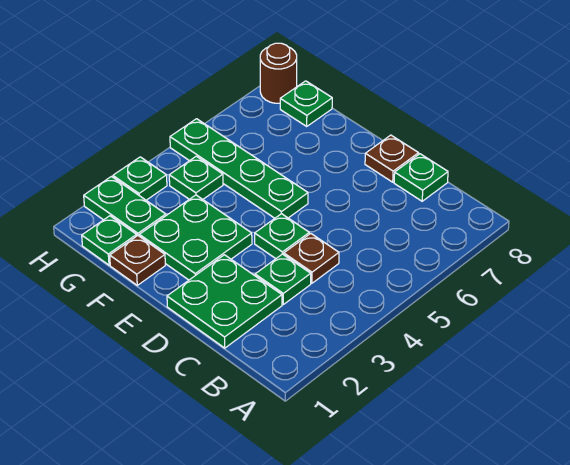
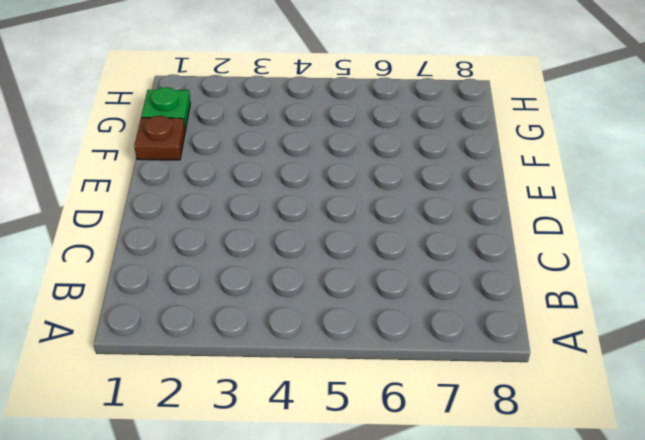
none -> green plate C1:D2 level 1
none -> green plate C3 level 1
none -> brown plate C4 level 1

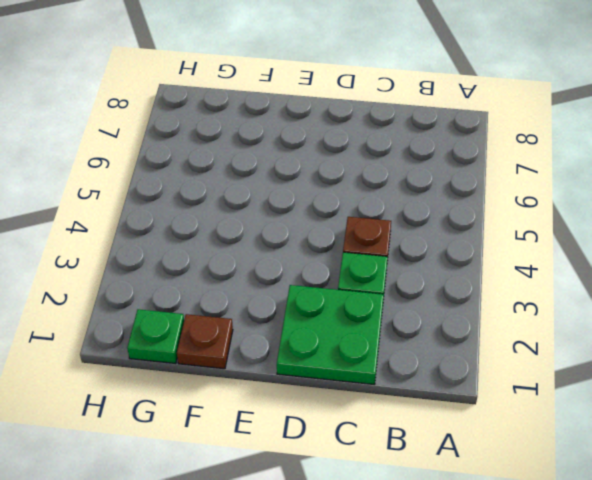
none -> green plate C8 level 1
none -> green plate D4 level 1
none -> brown plate D8 level 1

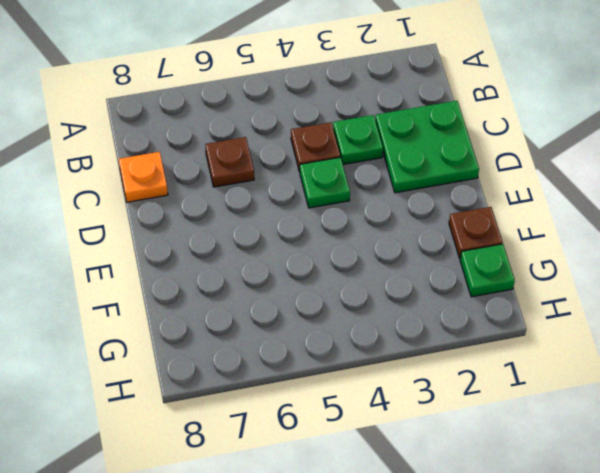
brown plate C6 level 1 -> brown plate D8 level 1
orange plate C8 level 1 -> green plate C8 level 1
none -> green plate E2:F3 level 1
none -> green plate E5:H5 level 1
none -> green plate G2:H2 level 1

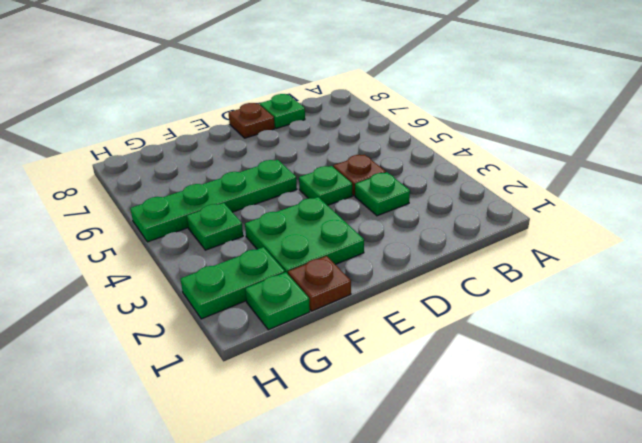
none -> green plate C1:D2 level 1
none -> green plate G8 level 1
none -> green plate H3 level 1

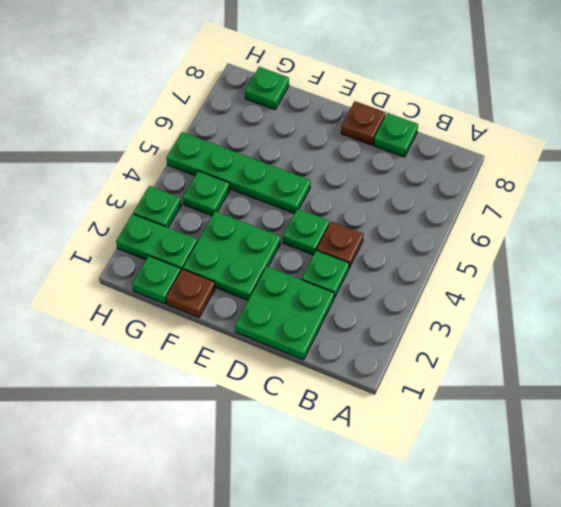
none -> brown round brick H8 level 1

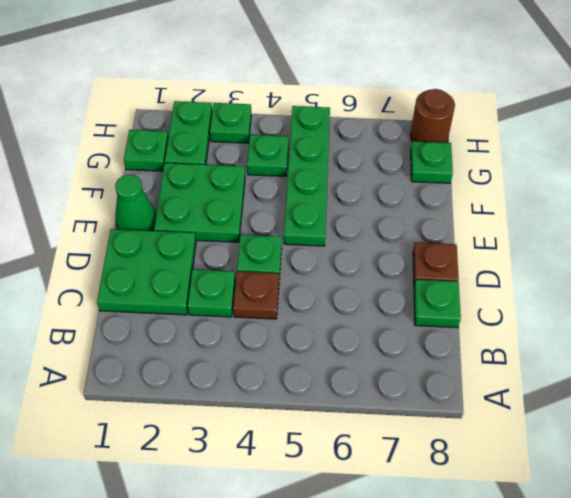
green cone E1 level 1 -> none
none -> brown plate F1 level 1

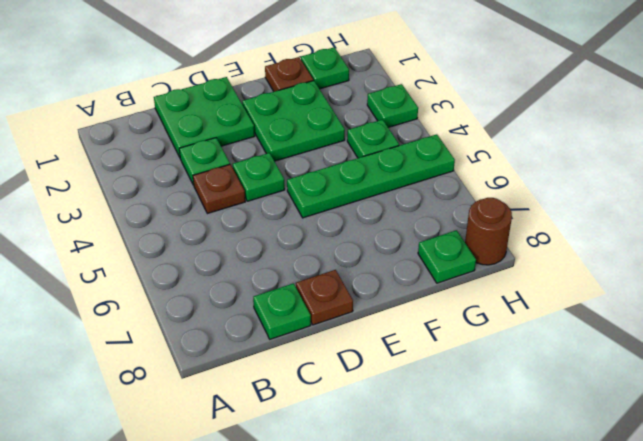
none -> green plate G2:H2 level 1

